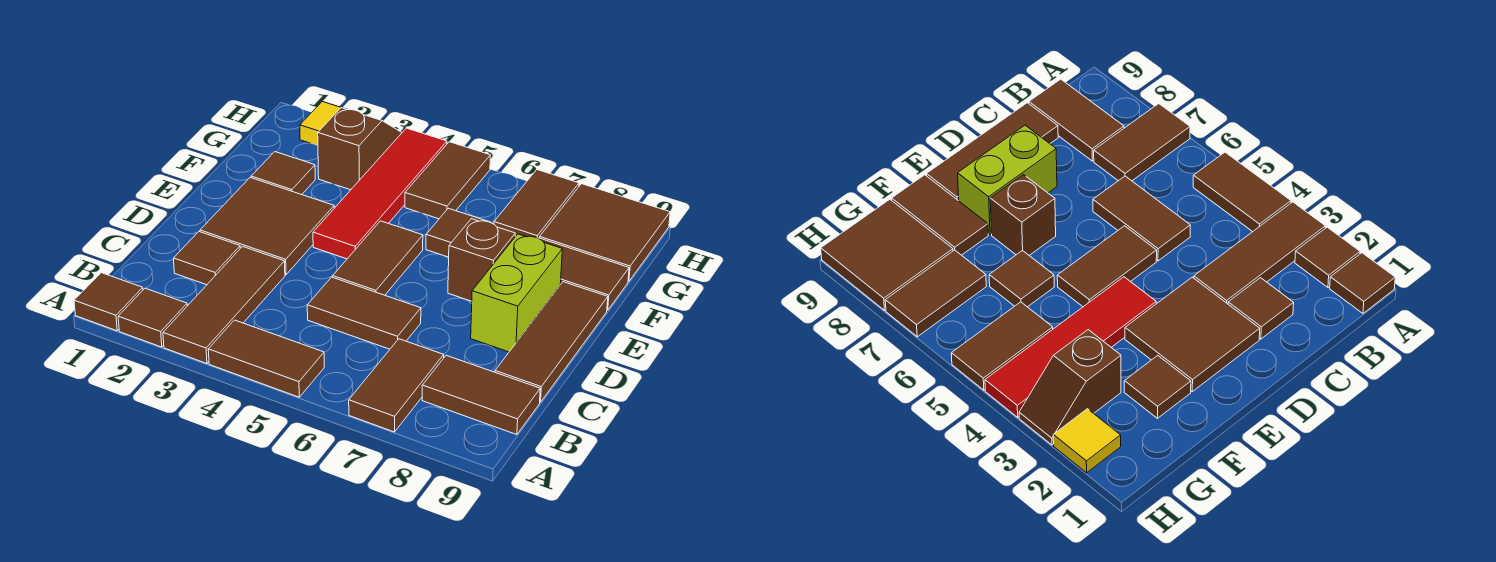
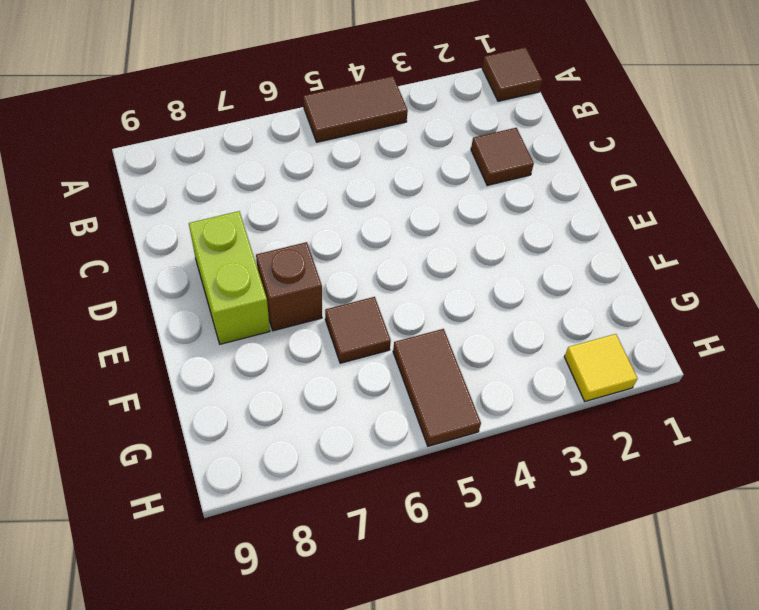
none -> brown tile A2 level 1
none -> brown tile A3:C3 level 1
none -> brown tile A7:B7 level 1

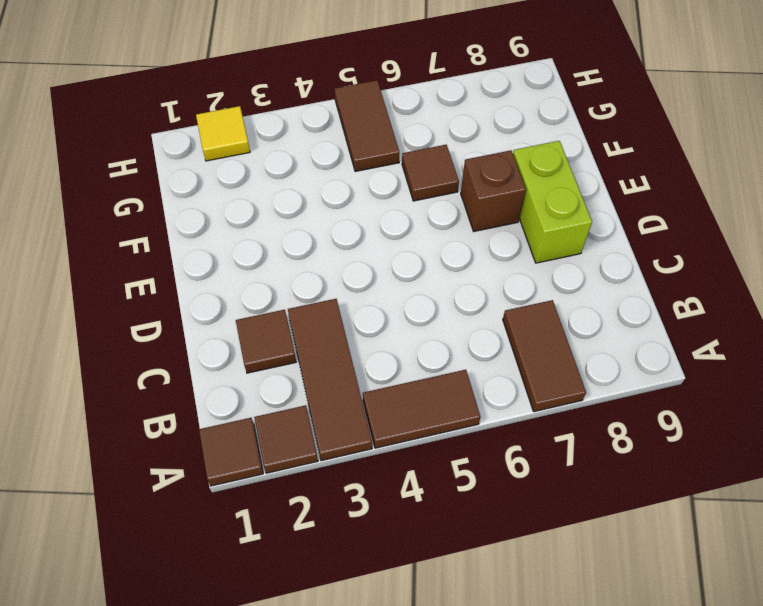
none -> brown tile B8:B9 level 1
none -> brown tile C5:C6 level 1
none -> brown tile C9:E9 level 1

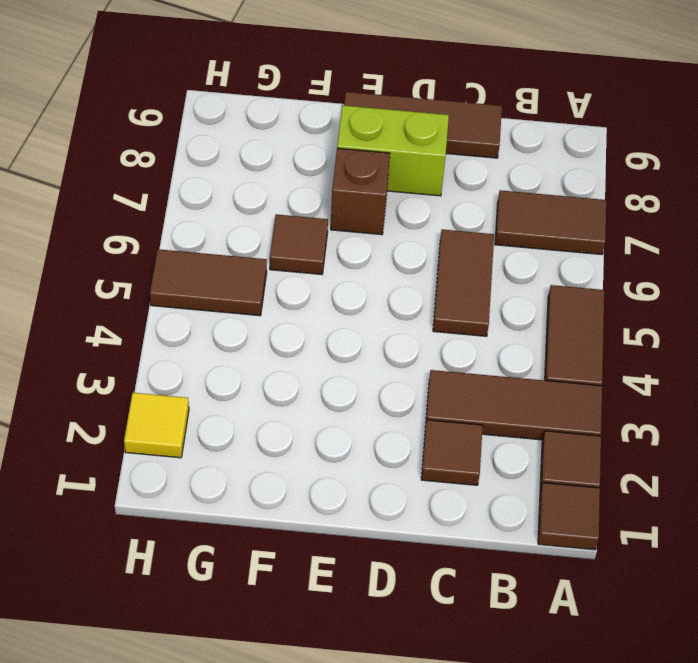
none -> brown tile B8:B9 level 1
none -> brown tile D2:E3 level 1
none -> brown tile D5:E5 level 1

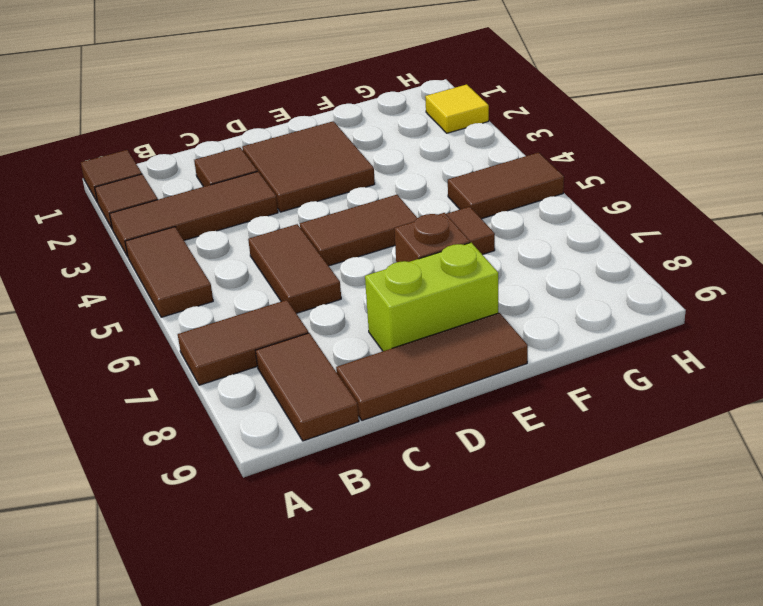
none -> red tile E4:H4 level 1
none -> brown tile F2 level 1
none -> brown tile F8:F9 level 1

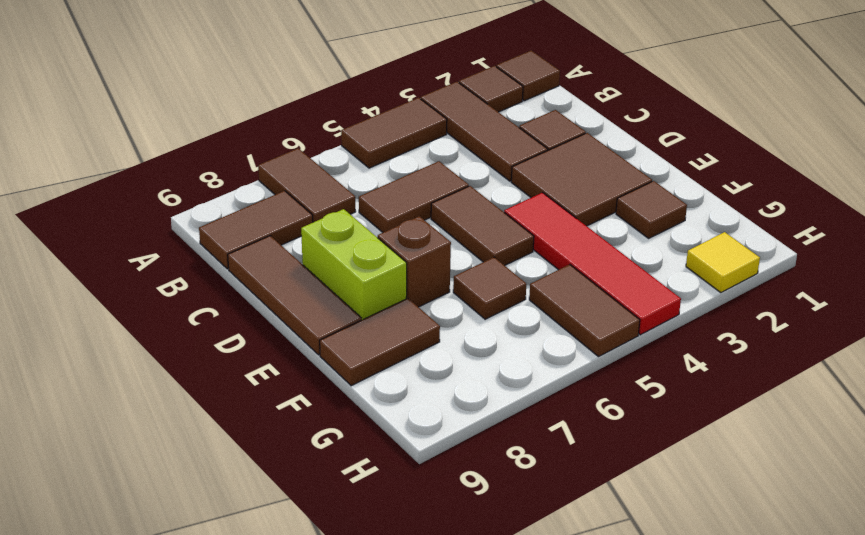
none -> brown slope G3:H3 level 1 top G
none -> brown tile G7:H7 level 1
none -> brown tile G8:H9 level 1

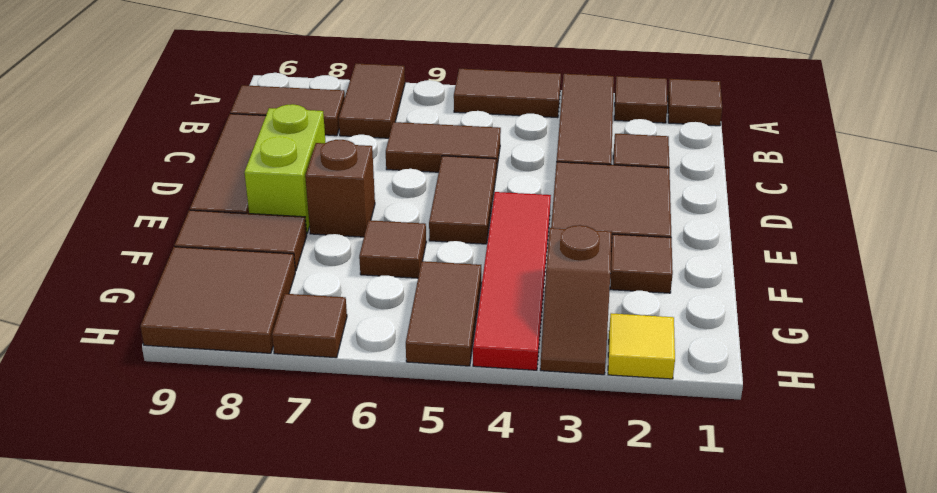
brown tile H7 level 1 -> brown tile G7:H7 level 1

